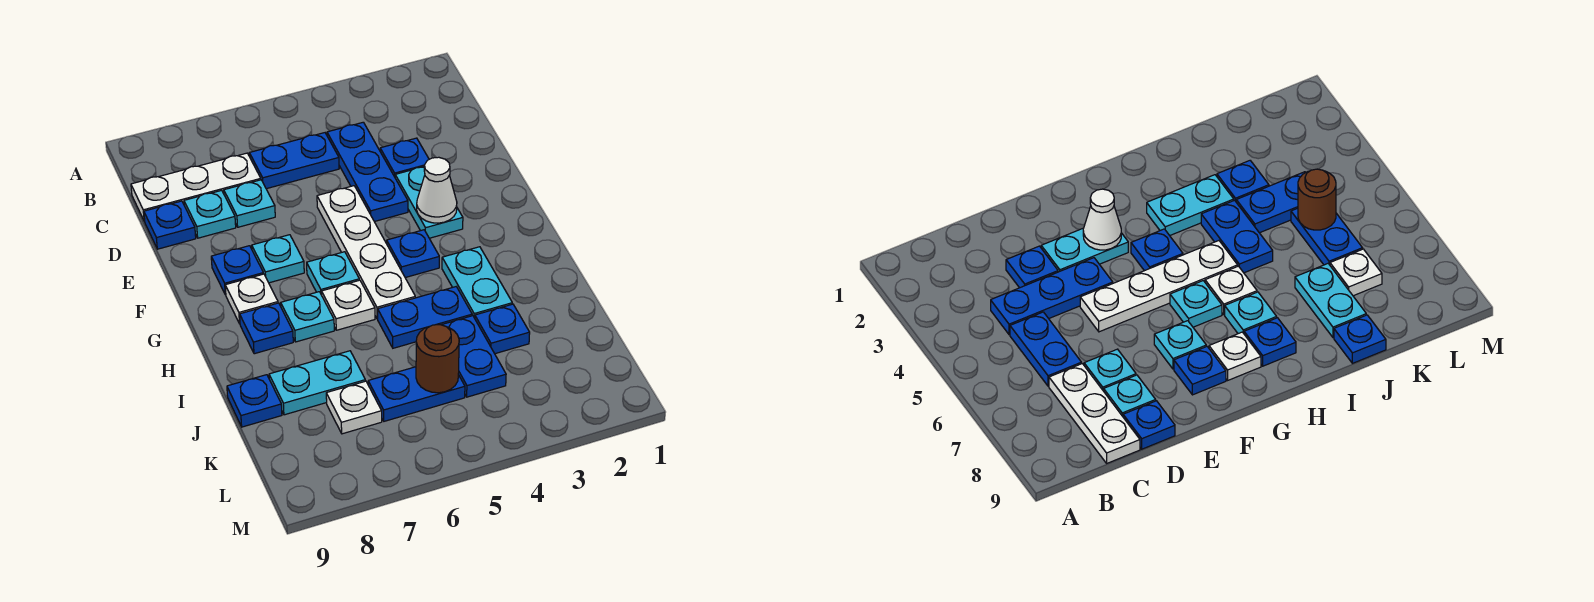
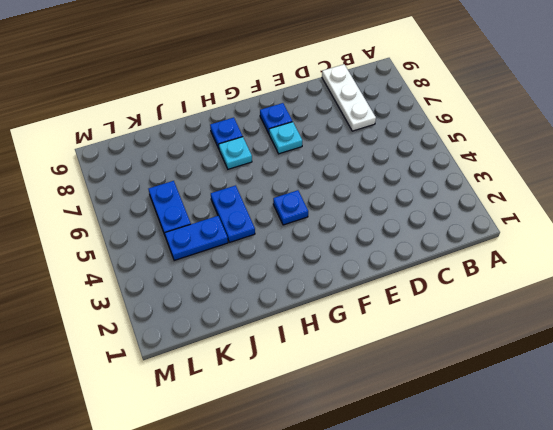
none -> blue plate C4:E4 level 1
none -> blue plate C5:C6 level 1
none -> blue plate D3 level 1

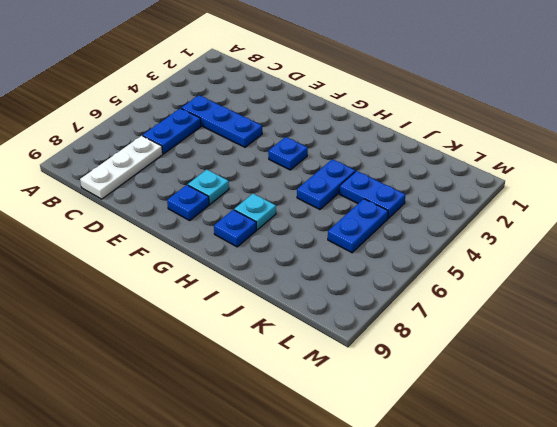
none -> blue plate D3 level 1
none -> cyan plate D7 level 1
none -> cyan plate D8 level 1

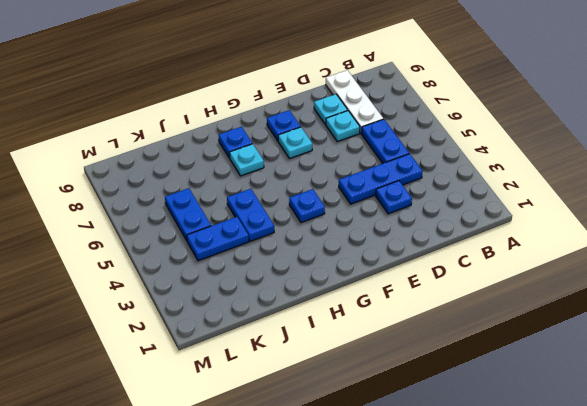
none -> blue plate D9 level 1
none -> cyan plate E3:F3 level 1
none -> white plate E5:H5 level 1

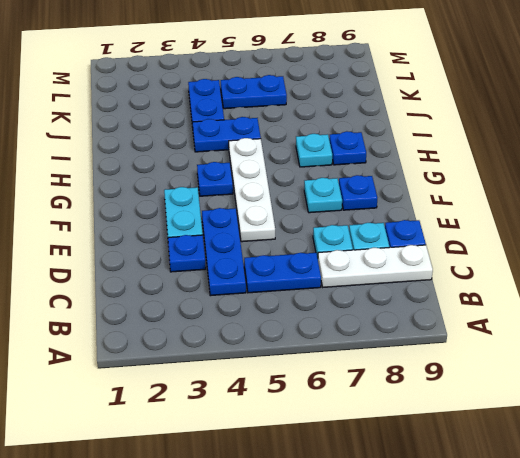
none -> cyan plate G6 level 1
none -> white plate G8 level 1
none -> cyan plate H3:I3 level 1

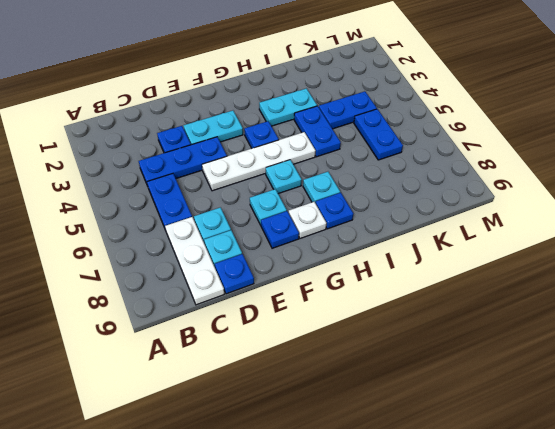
none -> white plate H6 level 1
none -> blue plate J3 level 1
none -> cyan plate J7:J8 level 1

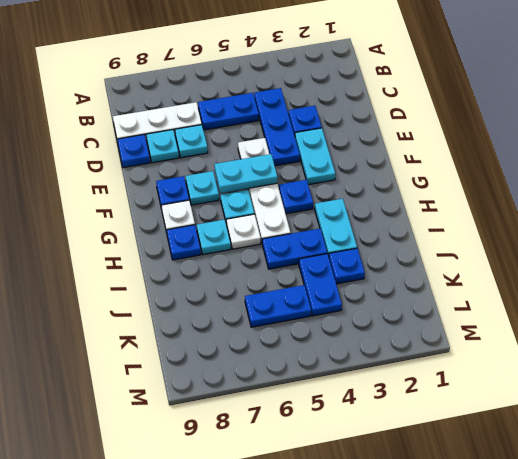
cyan plate F5:F6 level 2 -> cyan plate J7:J8 level 1
none -> blue plate J9 level 1
none -> white plate K7 level 1
none -> white cone F3 level 2

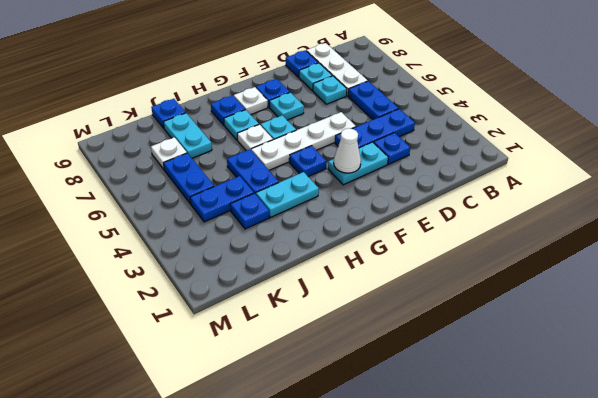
none -> brown round brick K5 level 2

